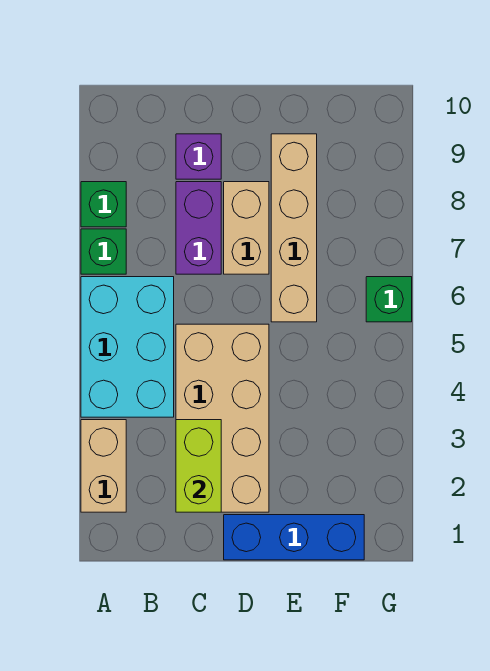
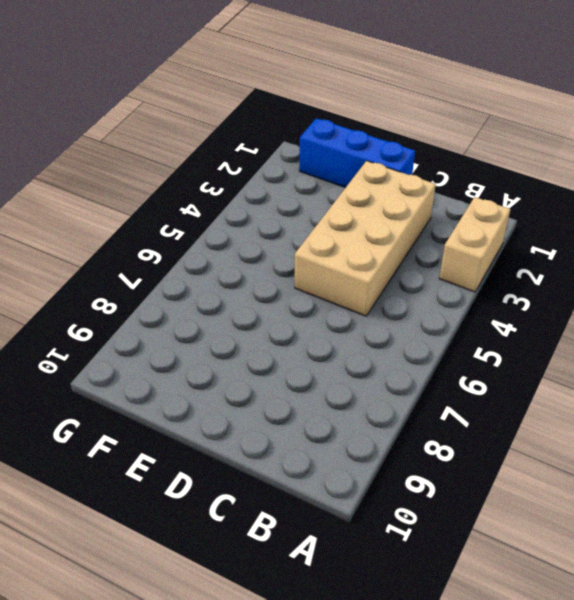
none -> cyan brick A4:B6 level 1
none -> green brick A7 level 1
none -> green brick A8 level 1

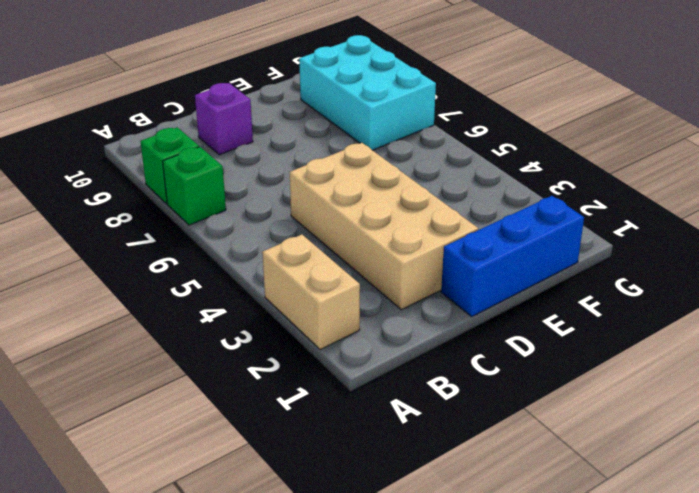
cyan brick F7:G9 level 1 -> cyan brick A4:B6 level 1
none -> purple brick C7:C8 level 1
none -> tan brick D7:D8 level 1
none -> tan brick E6:E9 level 1

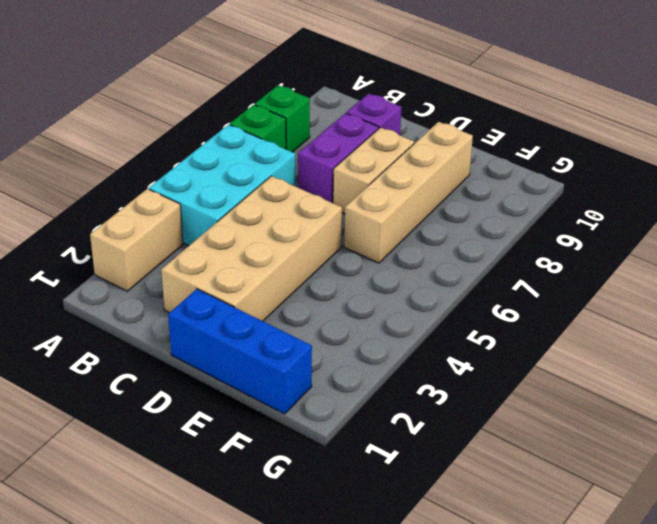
none -> green brick G6 level 1
none -> lime brick C2:C3 level 2

